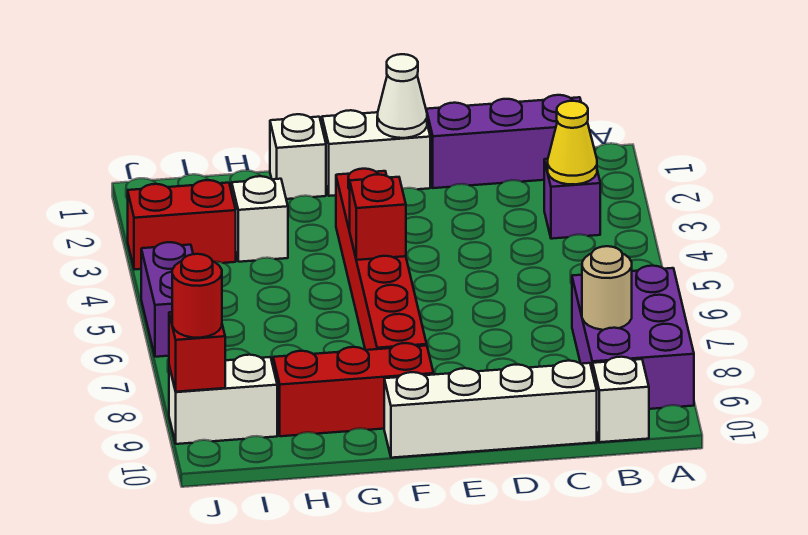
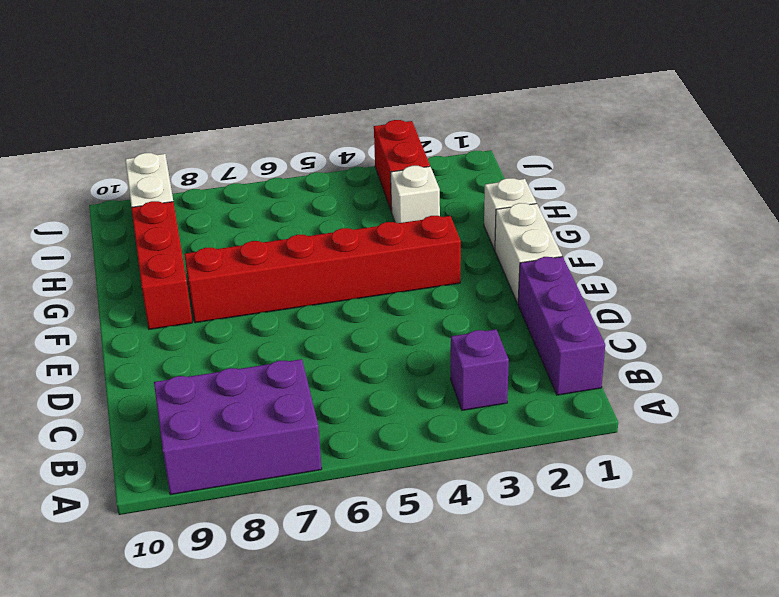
none -> white brick B10 level 1
none -> white brick C10:F10 level 1
none -> purple brick J5:J6 level 1

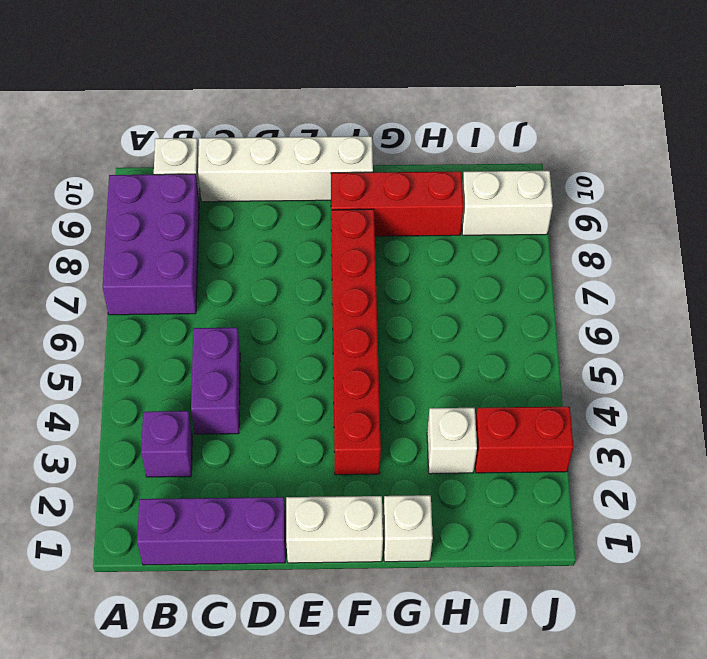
purple brick C4:C5 level 1 -> purple brick J5:J6 level 1
none -> yellow cone B3 level 2
none -> tan round brick B8 level 2
none -> white cone E1 level 2

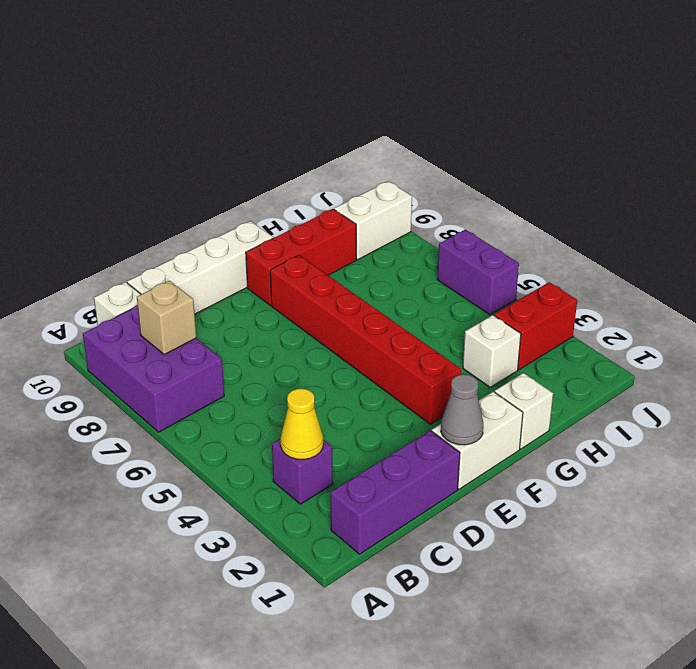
tan brick B8 level 2 -> tan round brick B8 level 2
grey cone E1 level 2 -> white cone E1 level 2
none -> red brick F5 level 2
none -> red brick J9 level 2
none -> red round brick J9 level 3

